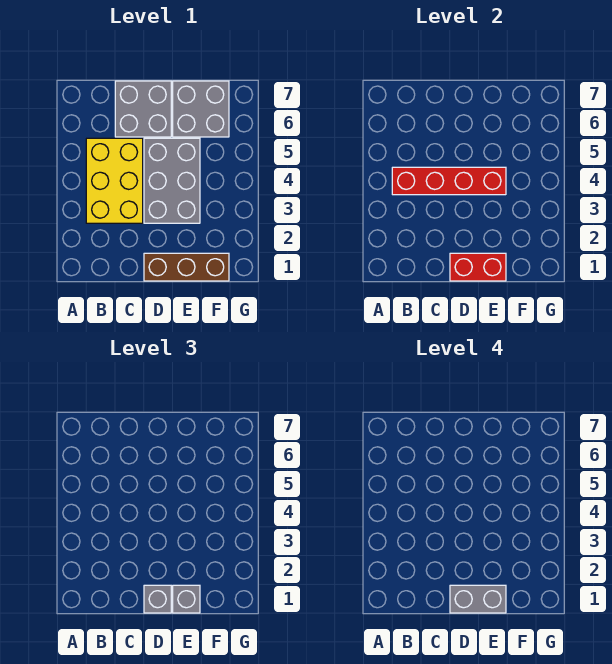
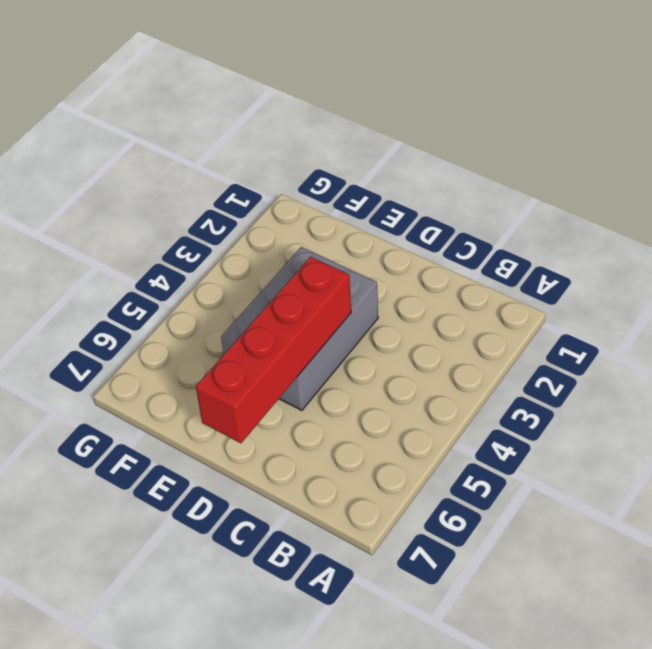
red brick D4:D7 level 2 -> red brick B4:E4 level 2
none -> yellow brick B3:C5 level 1
none -> grey brick C6:D7 level 1

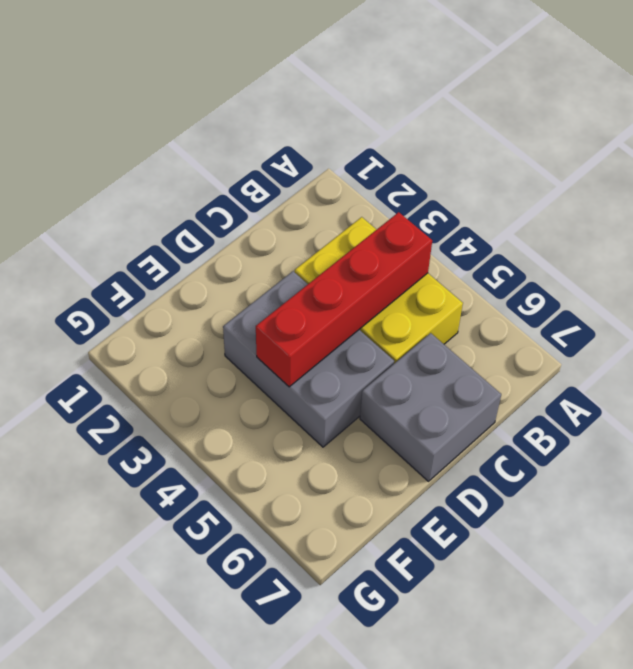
none -> brown brick D1:F1 level 1
none -> grey brick E6:F7 level 1

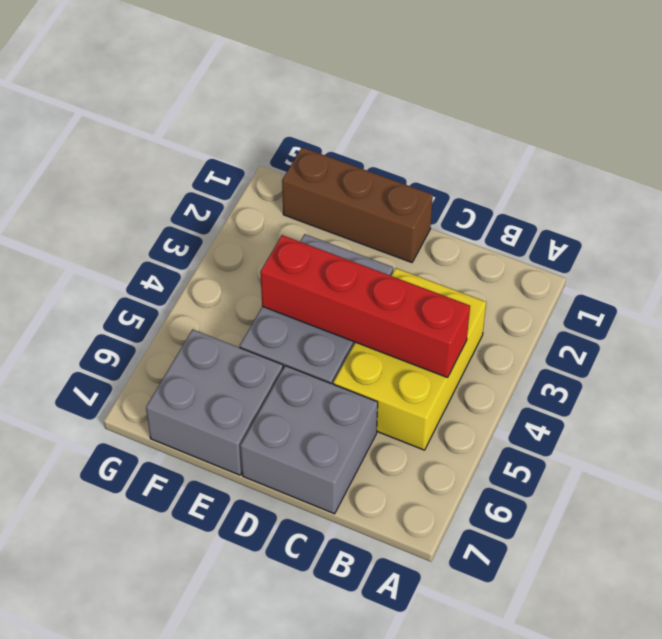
none -> red brick D1:E1 level 2
none -> grey brick D1 level 3

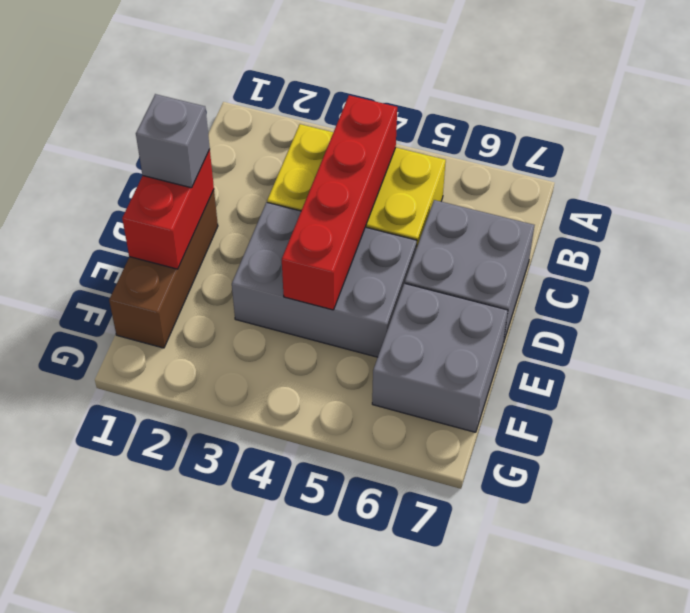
none -> grey brick E1 level 3
none -> grey brick D1:E1 level 4

